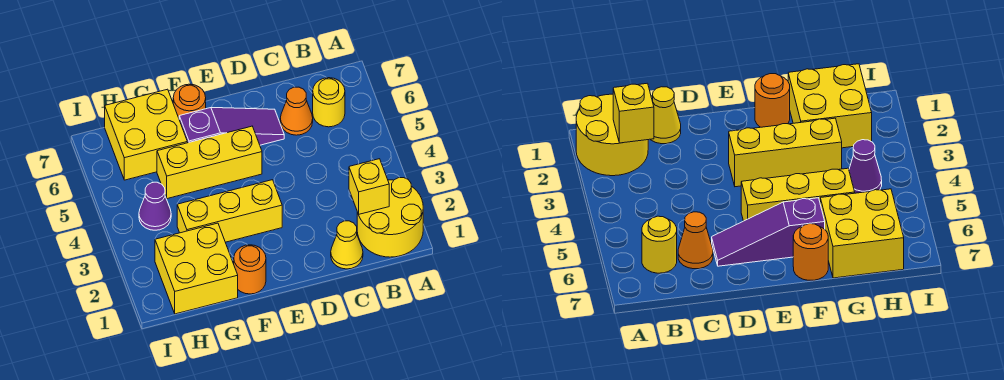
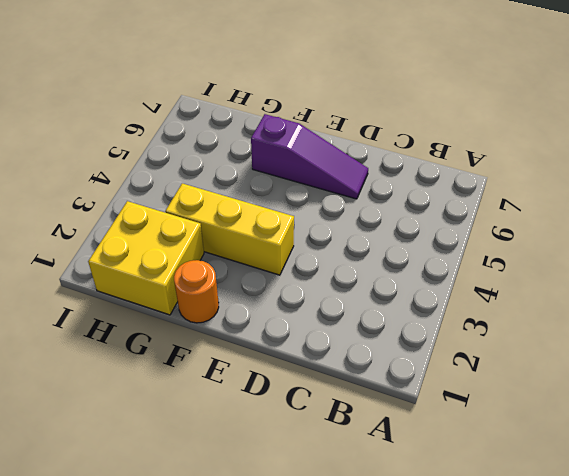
none -> yellow round brick A1:B2 level 1
none -> yellow round brick B6 level 1
none -> yellow cone C1 level 1

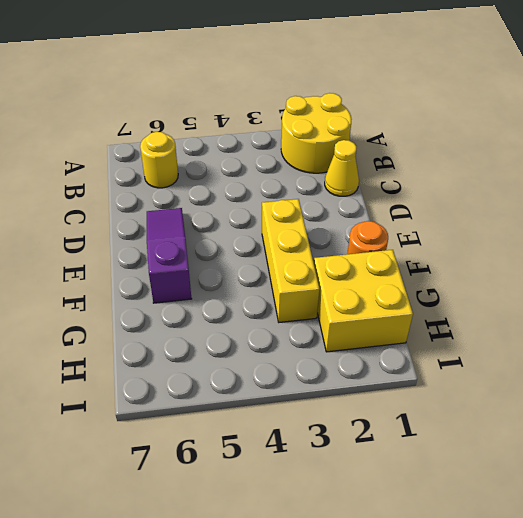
none -> orange cone C6 level 1
none -> yellow brick E5:G5 level 1
none -> orange round brick F7 level 1

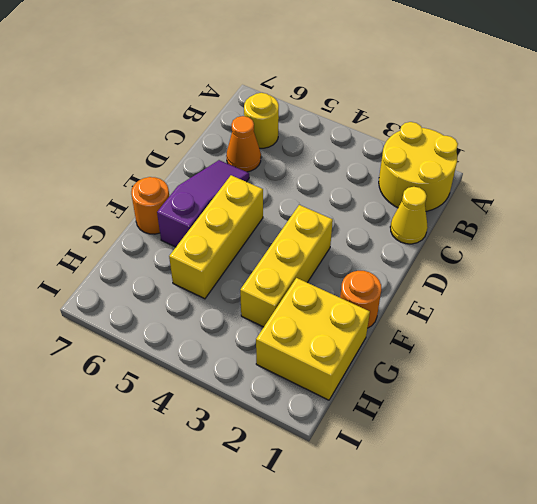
none -> yellow brick G6:H7 level 1
none -> purple cone H4 level 1
none -> yellow brick B2 level 2

